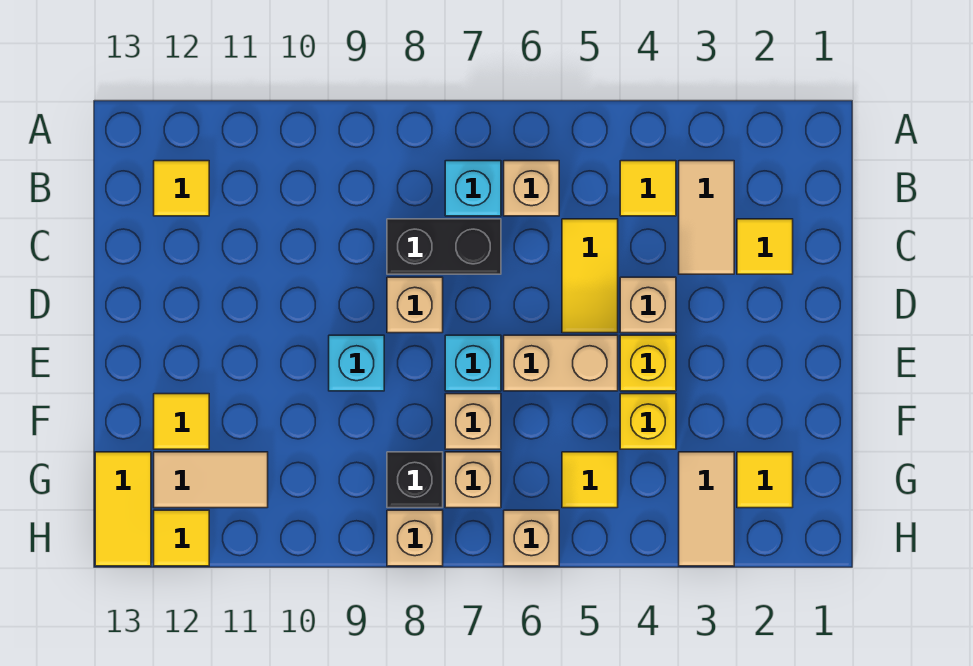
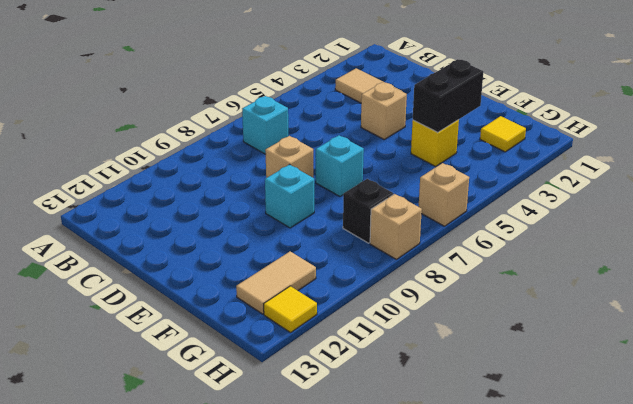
black brick F3:F4 level 2 -> black brick C7:C8 level 1
none -> yellow tile B4 level 1
none -> tan brick B6 level 1
none -> yellow tile B12 level 1

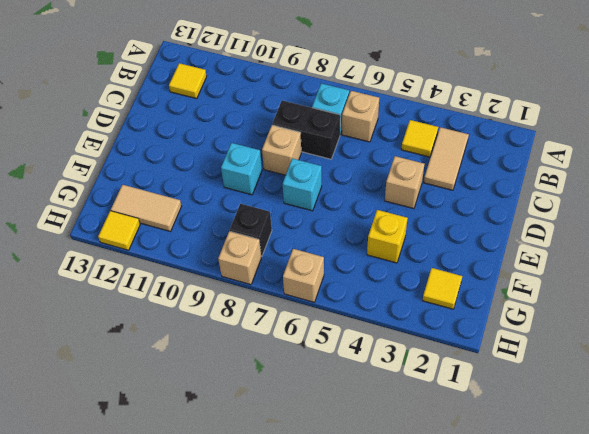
none -> yellow tile C2 level 1
none -> yellow tile C5:D5 level 1
none -> yellow brick E4 level 1

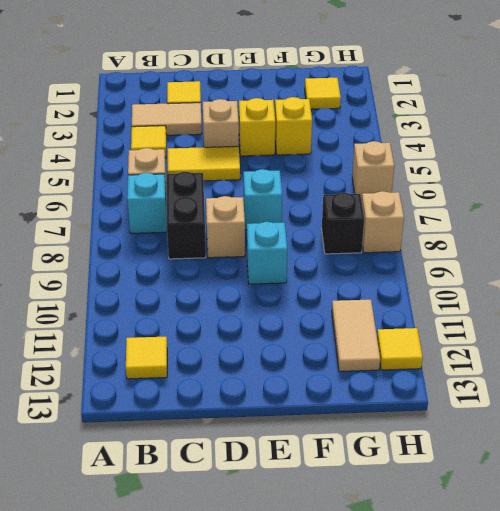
none -> tan brick E5:E6 level 1
none -> tan brick F7 level 1
none -> yellow tile F12 level 1

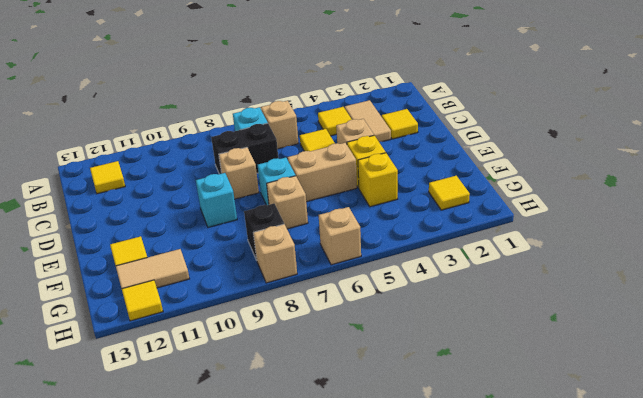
none -> tan tile G3:H3 level 1
none -> yellow tile G5 level 1
none -> tan brick G7 level 1

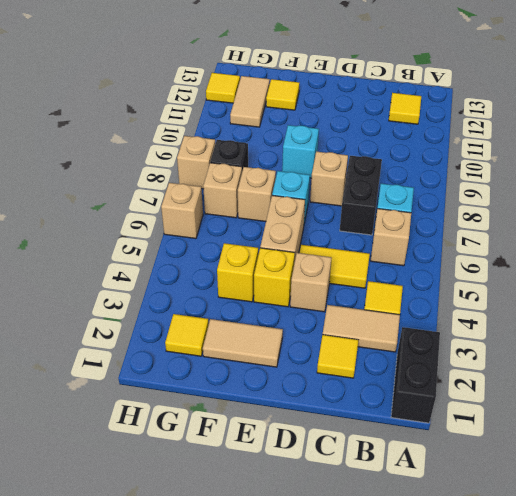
black brick A1:A2 level 1 -> none
tan tile E2:F2 level 1 -> tan tile G3:H3 level 1
none -> yellow tile G5 level 1
none -> yellow tile G13:H13 level 1

